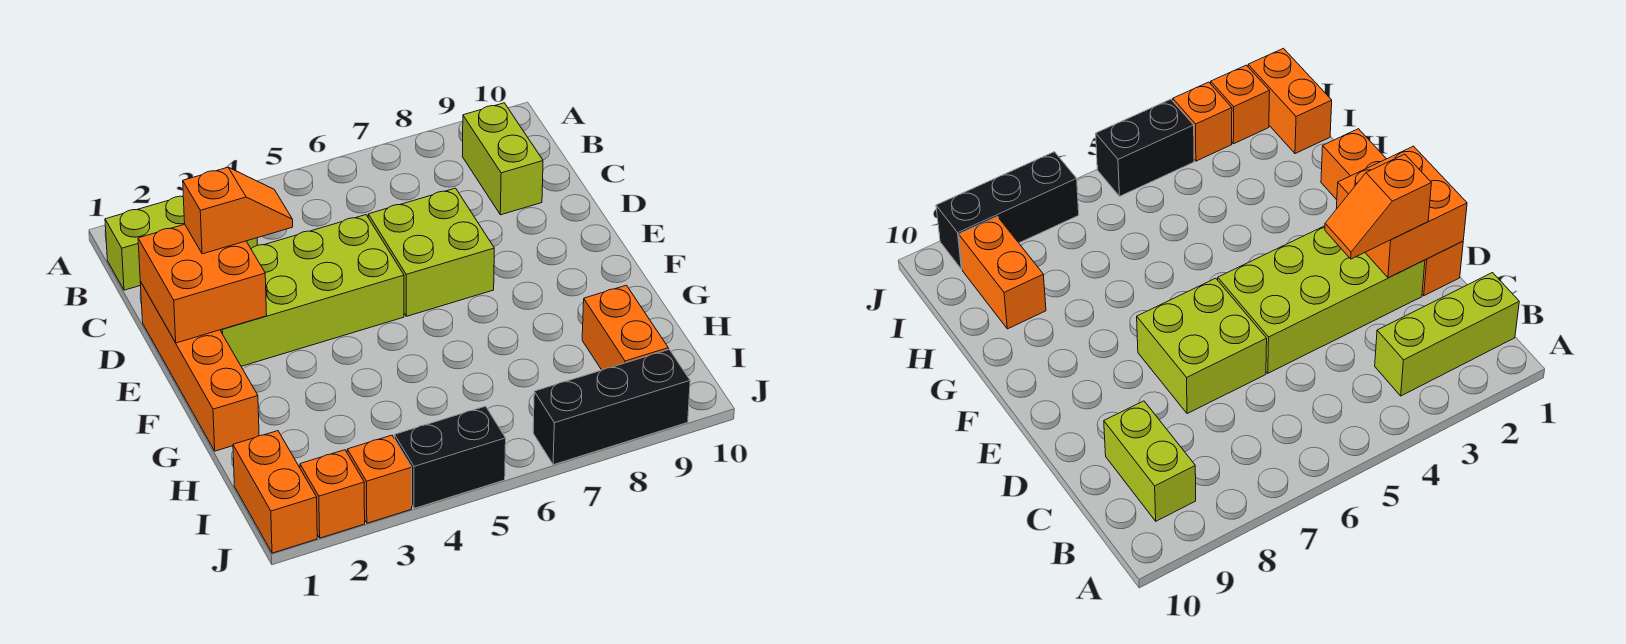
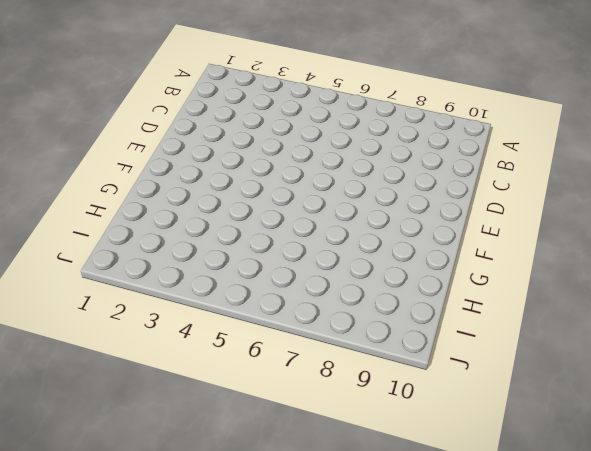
none -> lime brick B1:B3 level 1
none -> lime brick B9:C9 level 1
none -> orange brick D1:G1 level 1

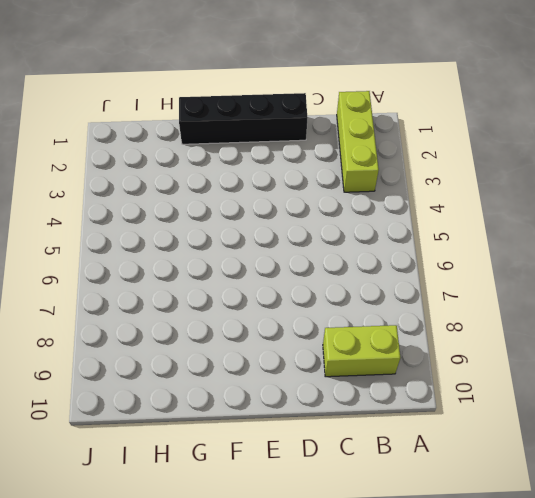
black brick D1:G1 level 1 -> orange brick D1:G1 level 1
none -> lime brick D2:E5 level 1
none -> lime brick D6:E7 level 1
none -> orange brick H9:I9 level 1

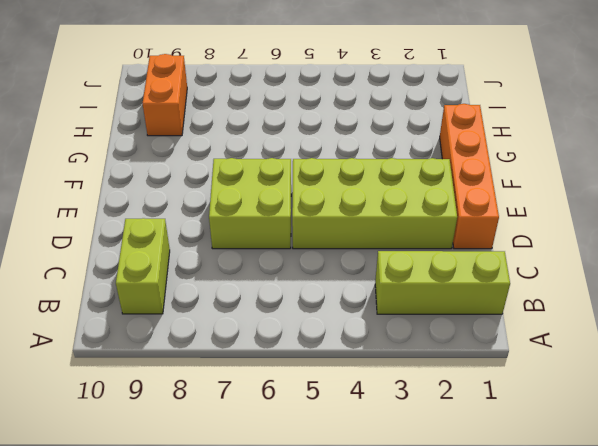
none -> orange brick I1:J1 level 1
none -> orange brick J2 level 1
none -> orange brick J3 level 1

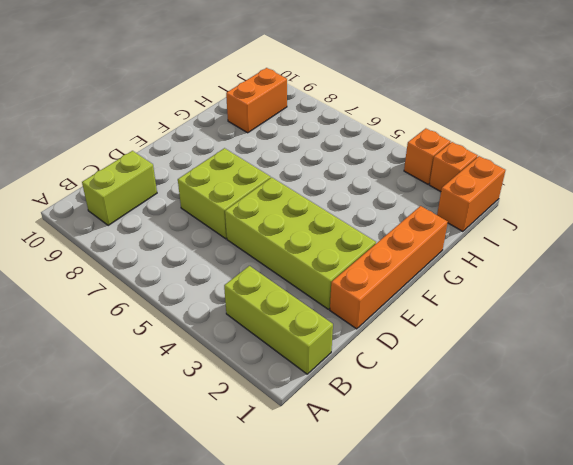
none -> black brick J4:J5 level 1
none -> black brick J7:J9 level 1
none -> orange brick D1:E2 level 2

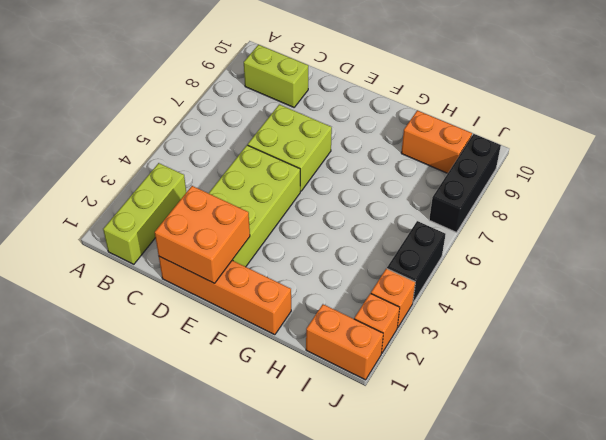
none -> orange slope D2:D3 level 3 top 2

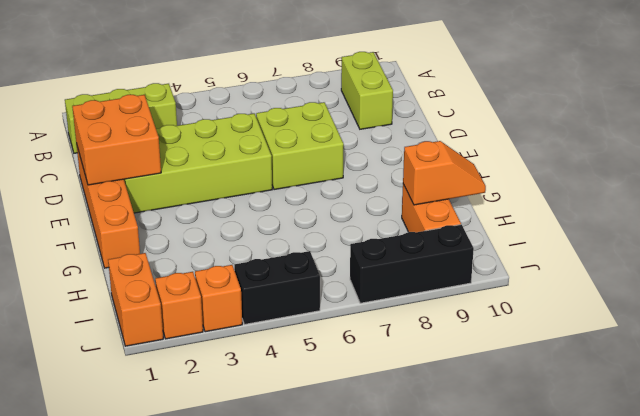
orange slope H9:H10 level 2 top 9 -> orange slope D2:D3 level 3 top 2

